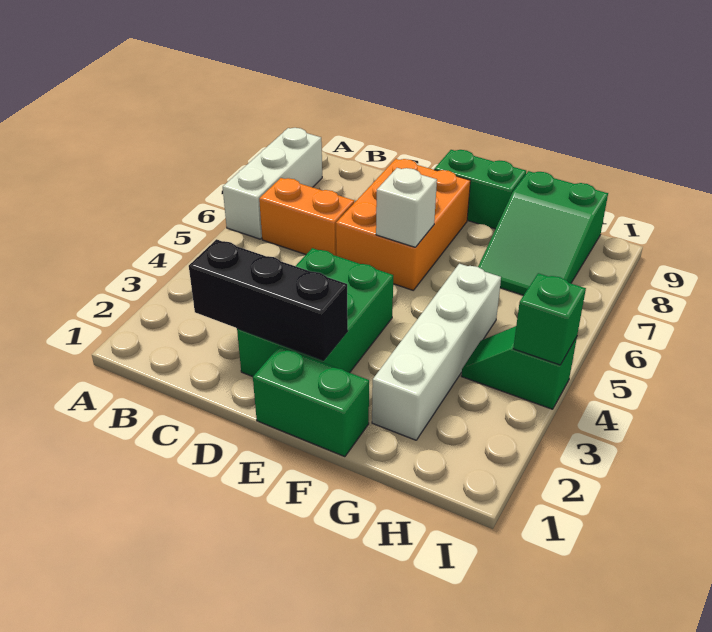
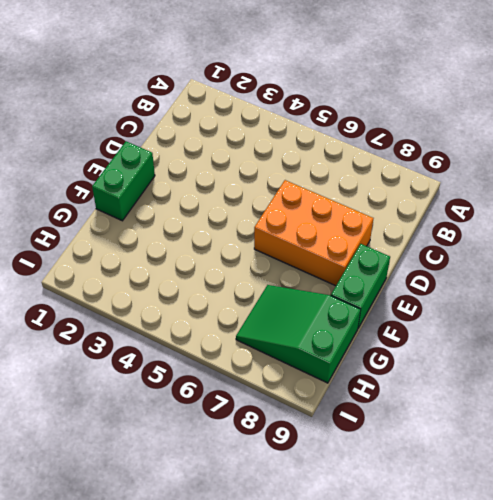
none -> white brick A6:A8 level 1
none -> orange brick B6:C6 level 1
none -> green brick D2:E4 level 1

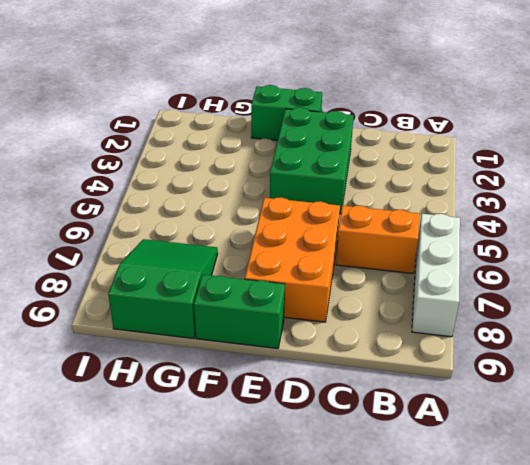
none -> white brick G2:G5 level 1
none -> green slope H4:I4 level 1 top I
none -> black brick C2:E2 level 2

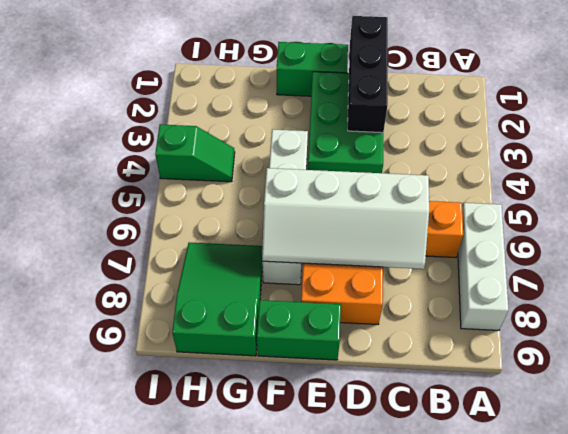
white slope C6:F7 level 2 top 6 -> white brick E6 level 2
black brick D1:D3 level 2 -> black brick C2:E2 level 2
white brick F4:F7 level 1 -> white brick G2:G5 level 1
none -> green brick I4 level 2

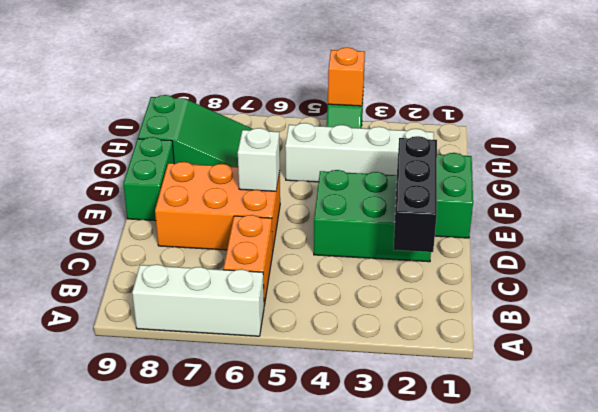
orange brick I4 level 2 -> green brick I4 level 2

